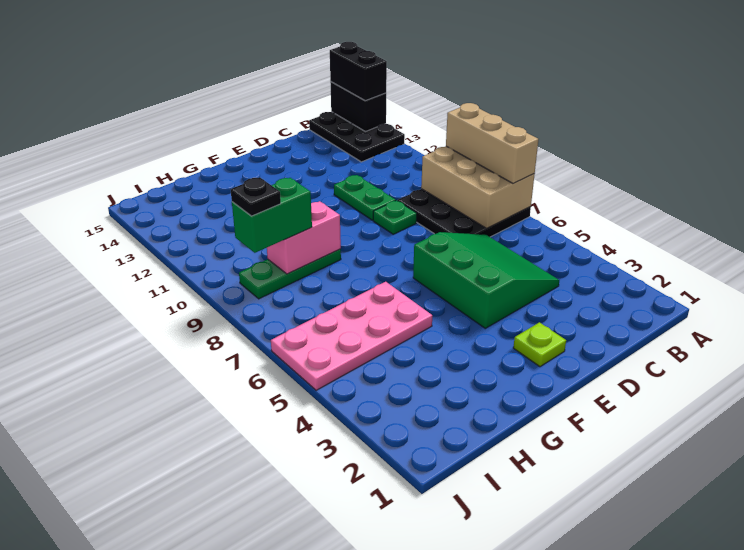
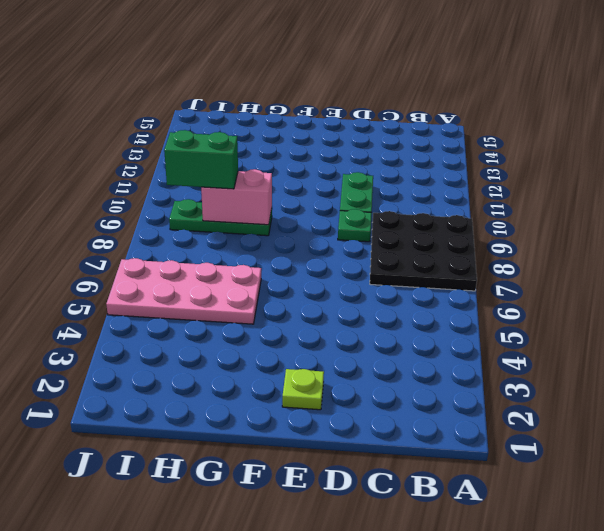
none -> black plate A13:B15 level 1
none -> green slope C4:E6 level 1 top E
none -> tan brick A7:B9 level 2

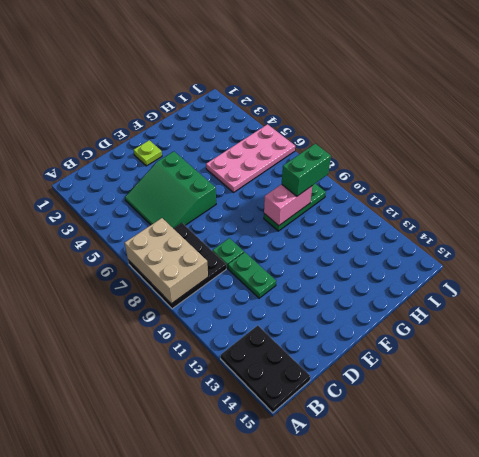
none -> black brick A14:A15 level 2
none -> tan brick A7:A9 level 3
none -> black brick A14:A15 level 3

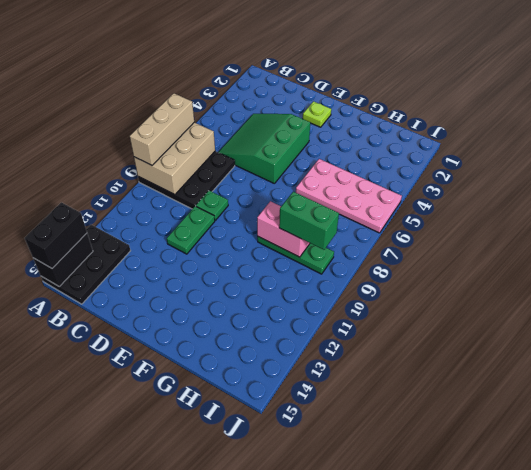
none -> black plate I9 level 4

